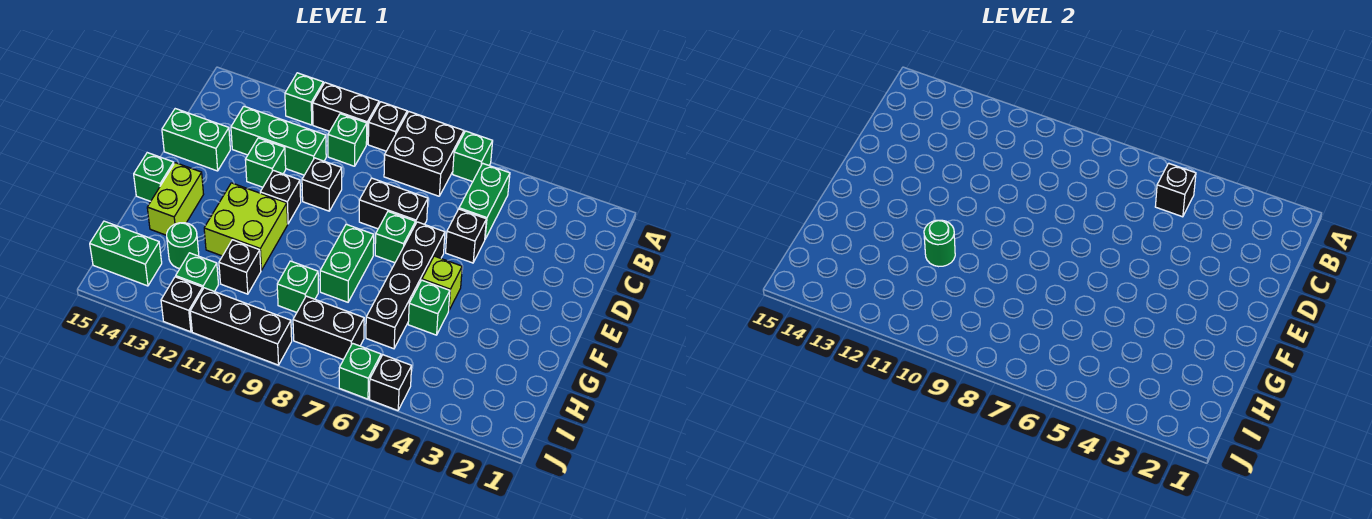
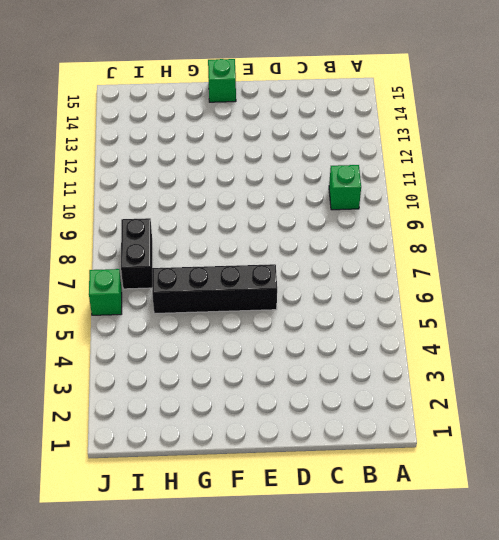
none -> green brick A6 level 1
none -> black brick A7:B8 level 1
none -> black brick A9 level 1
none -> black brick A10:A11 level 1

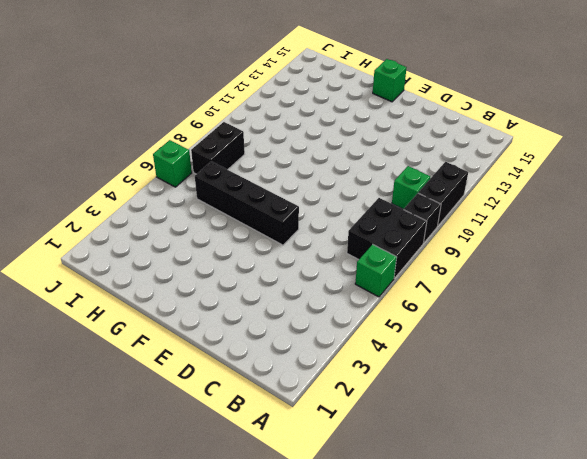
none -> green brick A12 level 1
none -> green brick B5:C5 level 1
none -> green brick C11:C13 level 1
none -> black brick D5 level 1

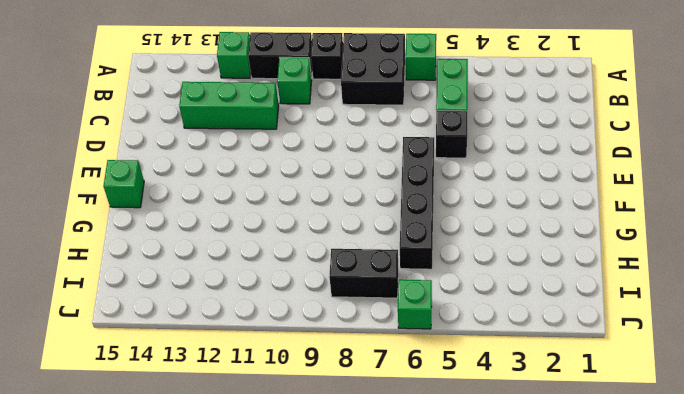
none -> black brick D7:D8 level 1
none -> black brick D10 level 1
none -> green brick D12 level 1
none -> green brick D14:D15 level 1

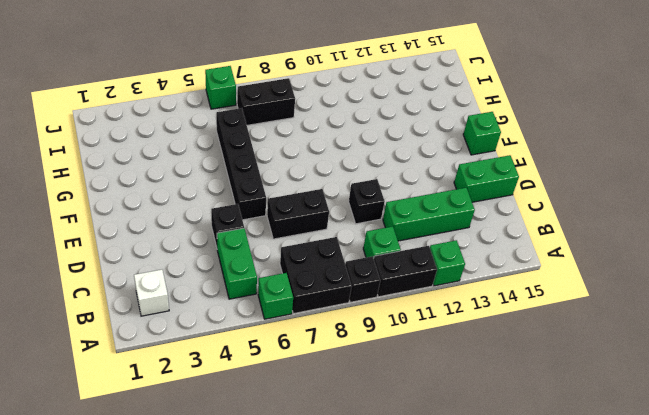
white brick B2 level 1 -> none
none -> green brick D12 level 1
none -> green brick E7 level 1
none -> black brick E11 level 1
none -> lime brick F5 level 1

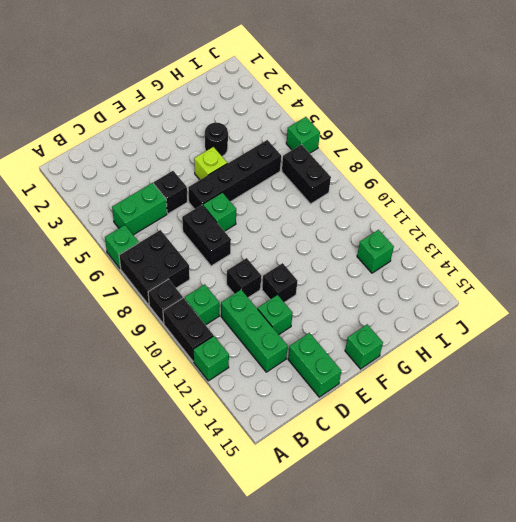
black round brick G4 level 1 -> none
none -> green brick F8:G8 level 1
none -> lime brick F11:G12 level 1
none -> lime brick F14:G14 level 1
none -> green brick G5 level 1

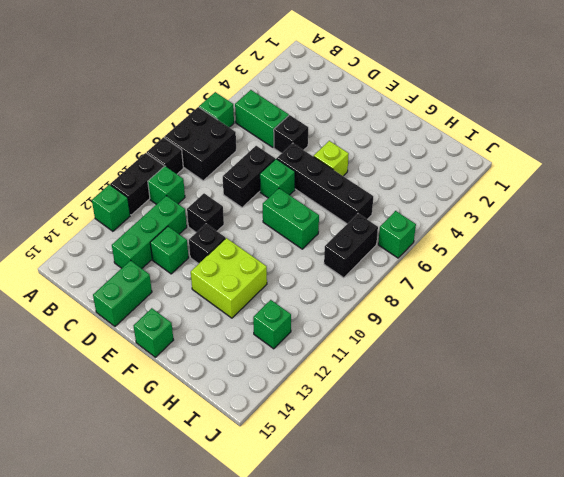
none -> lime brick F14:G14 level 1
none -> green brick G5 level 1
none -> green brick H9 level 1
none -> black brick H11 level 1

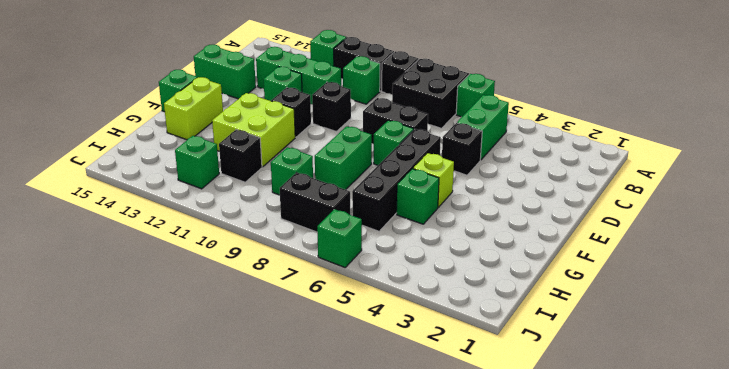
none -> green round brick H13 level 1
none -> green brick I14:I15 level 1
none -> black brick J5 level 1
none -> black brick J9:J11 level 1

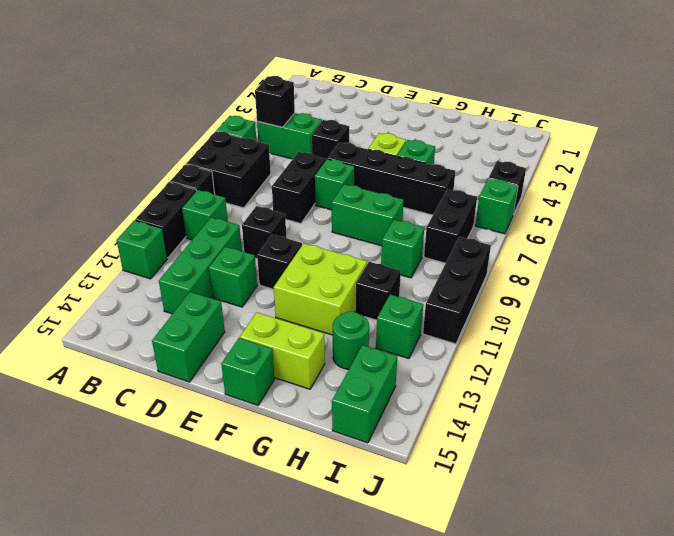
none -> black brick J12 level 1
none -> green round brick G11 level 2

